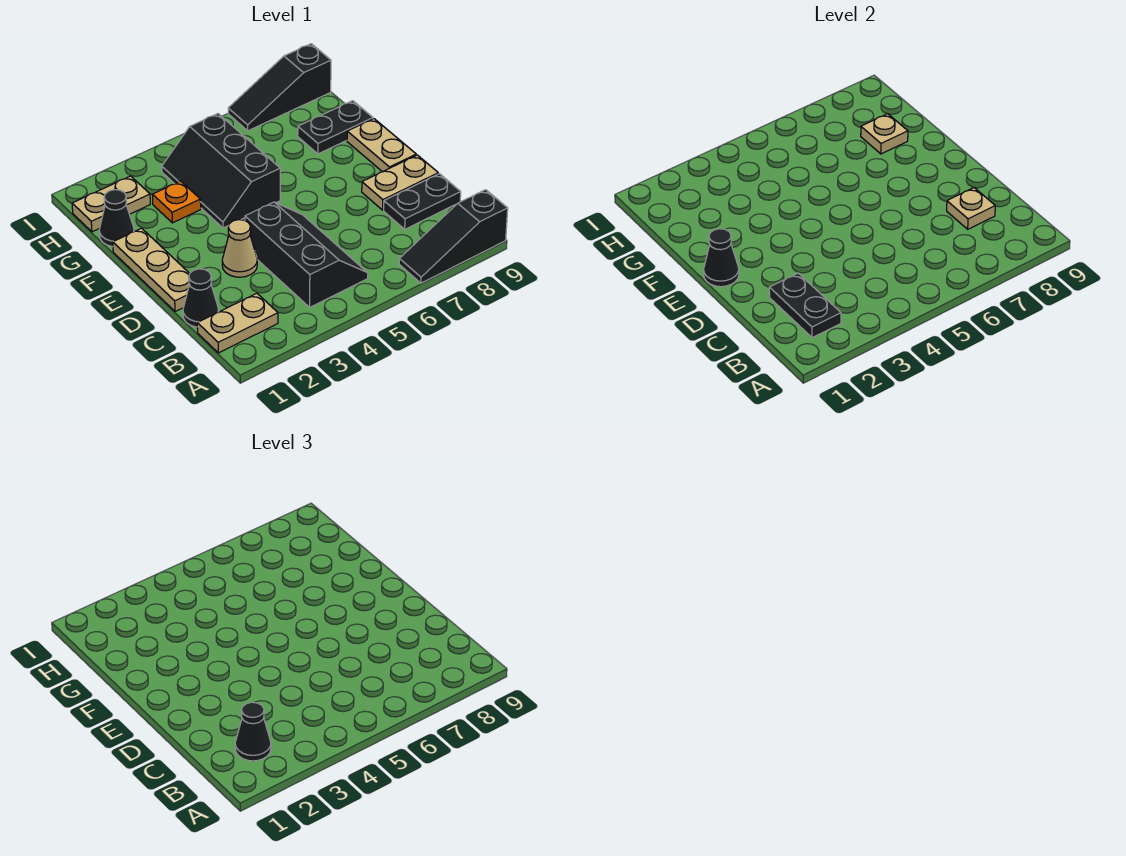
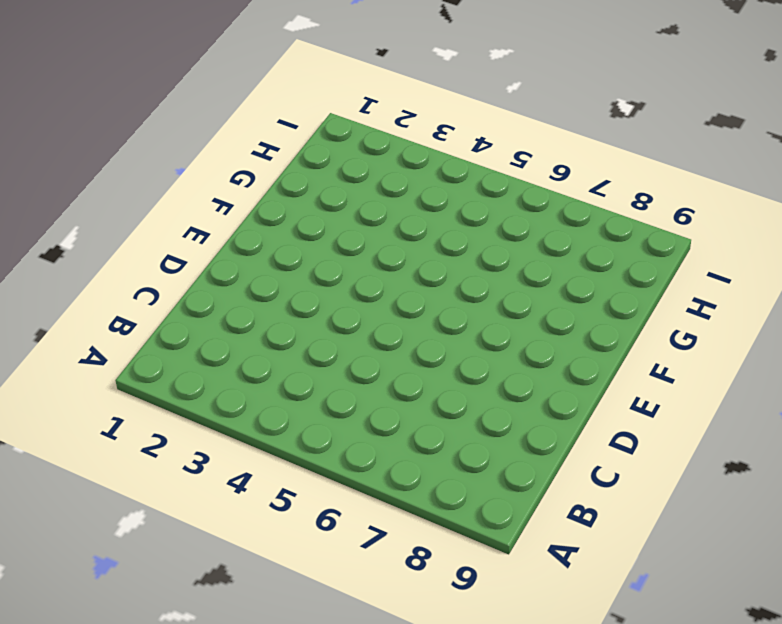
none -> black slope A7:A9 level 1 top 9
none -> tan plate B1:B2 level 1
none -> black slope B4:D5 level 1 top 4

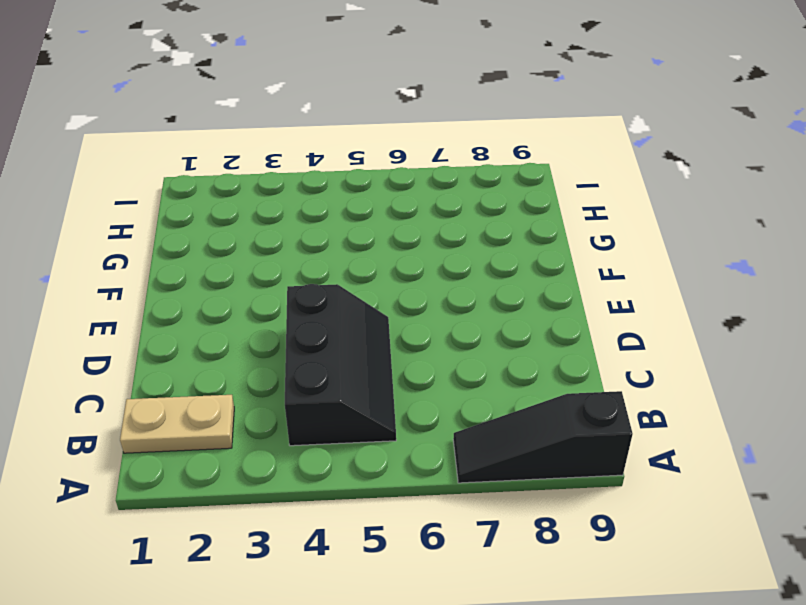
none -> black cone C1 level 1
none -> black plate C8:C9 level 1
none -> tan plate D1:F1 level 1

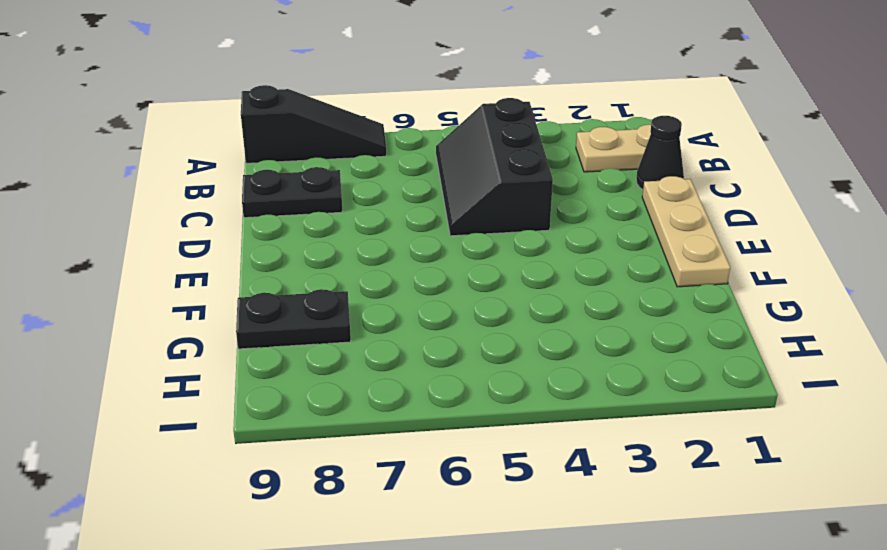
none -> tan cone D3 level 1
none -> tan plate D8:D9 level 1
none -> tan plate E9:F9 level 1

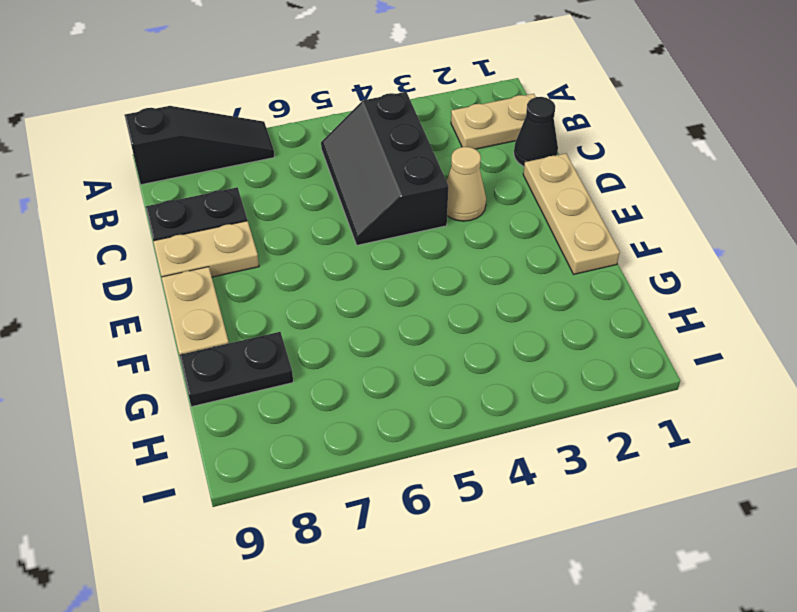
none -> black slope F4:H5 level 1 top 5
none -> black cone G1 level 1
none -> orange plate G3 level 1

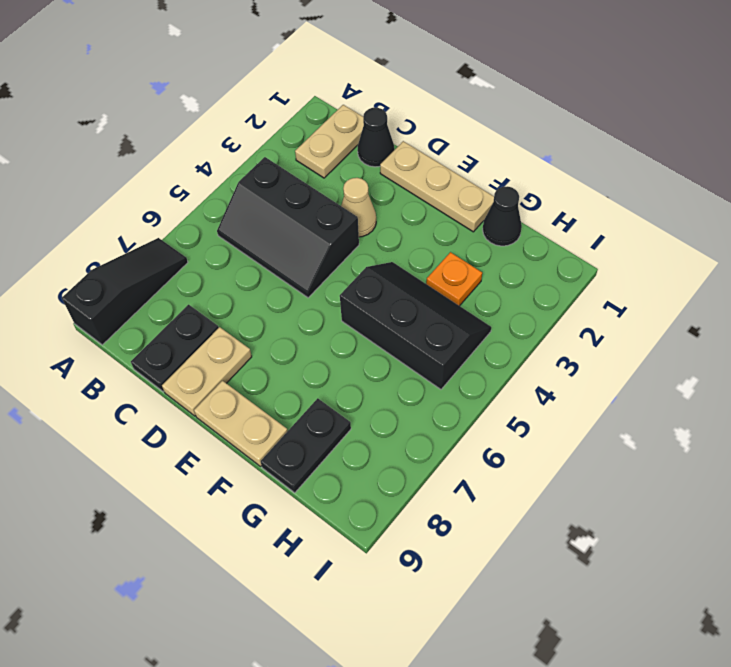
none -> tan plate H1:H2 level 1
none -> black slope I7:I9 level 1 top 9
none -> black plate B2:C2 level 2

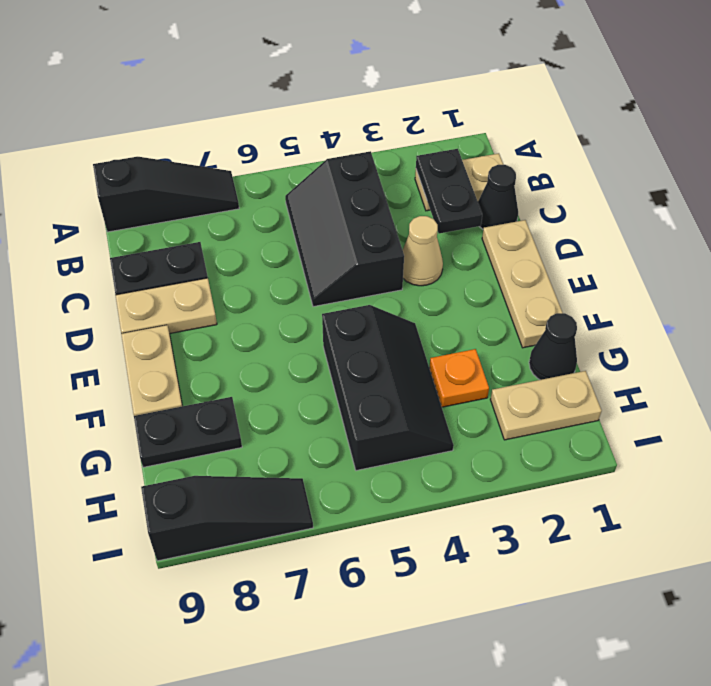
none -> tan plate C8 level 2
none -> black cone E1 level 2
none -> tan plate G8 level 2

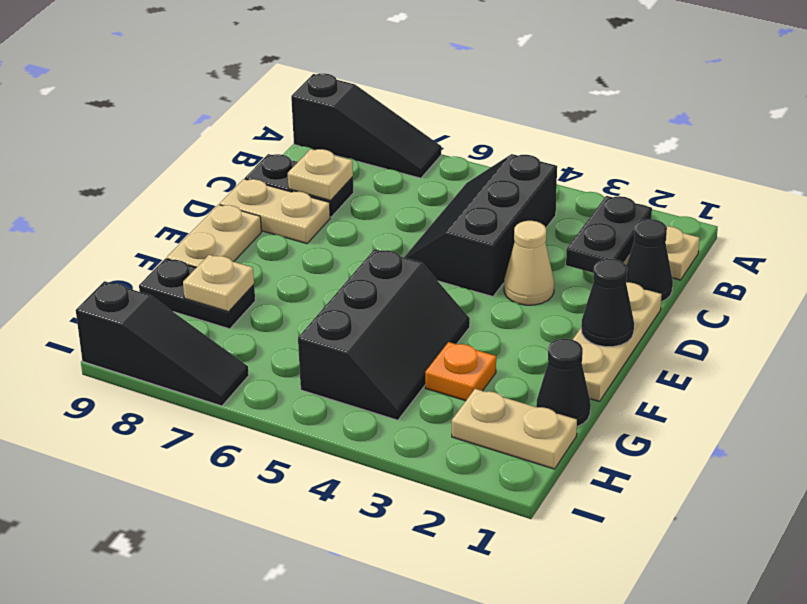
none -> black cone B2 level 3

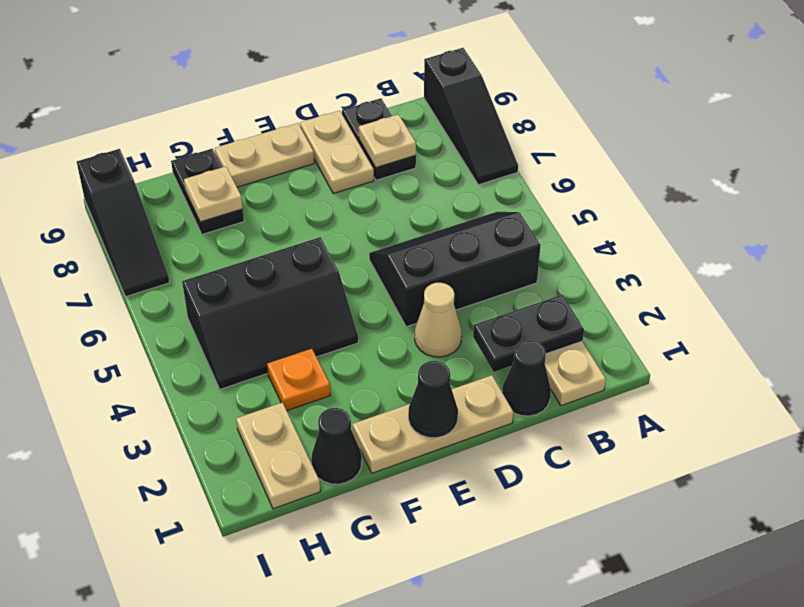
none -> black cone B2 level 3

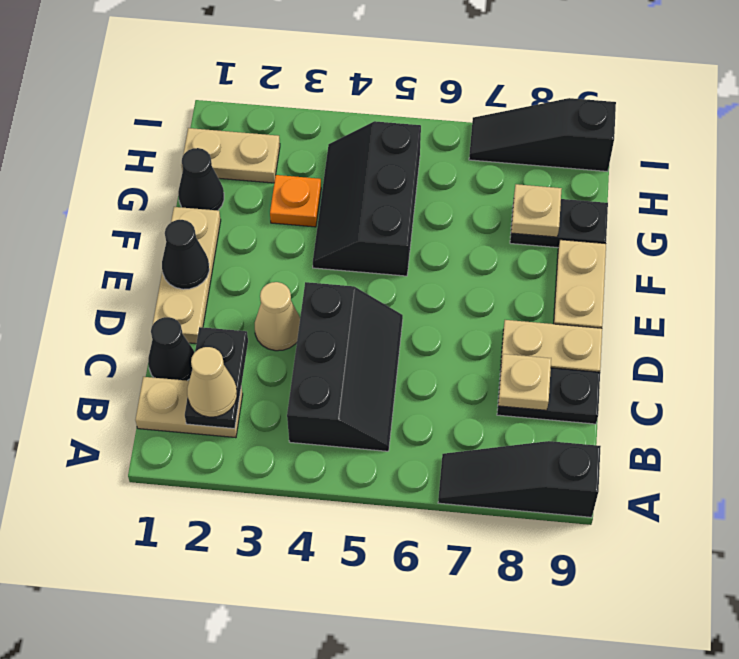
tan cone B2 level 3 -> black cone B2 level 3

